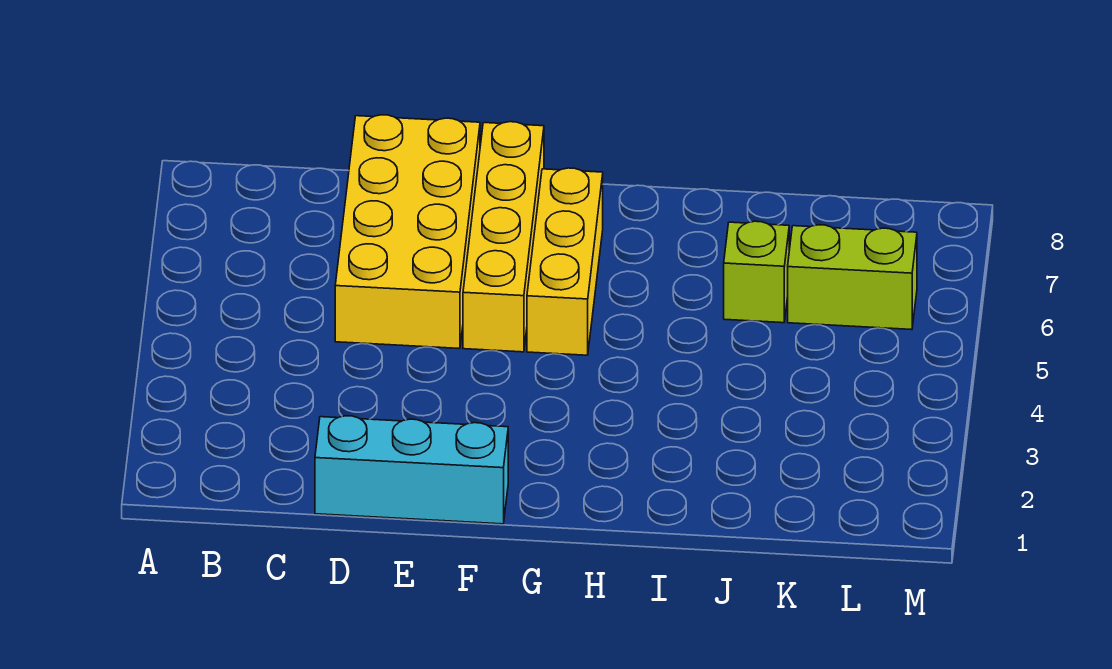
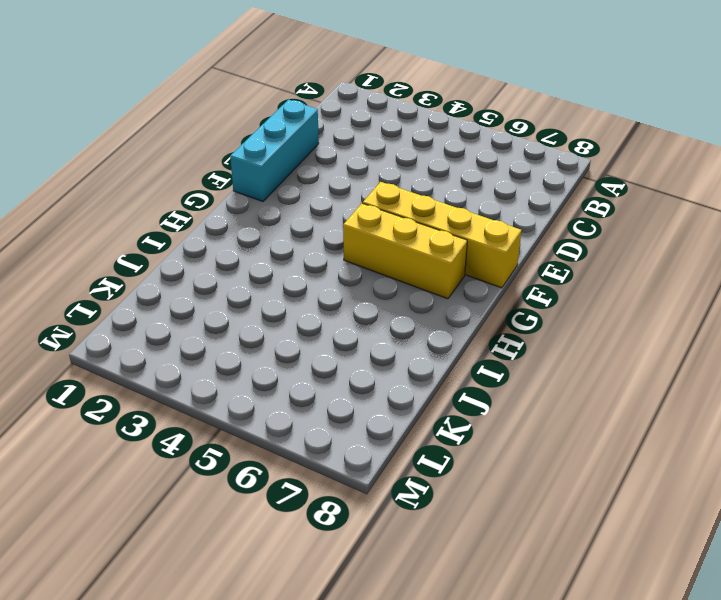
none -> yellow brick D5:E8 level 1
none -> lime brick J6 level 1

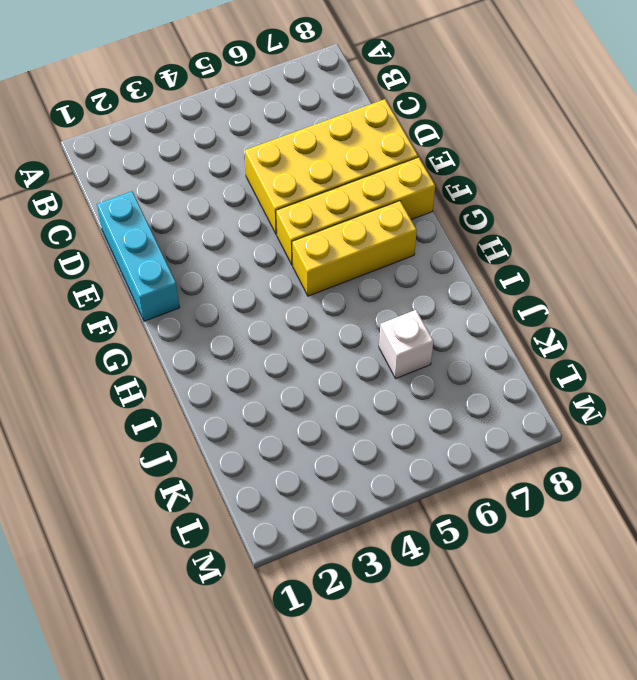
white brick J6 level 1 -> lime brick J6 level 1
none -> lime brick K6:L6 level 1

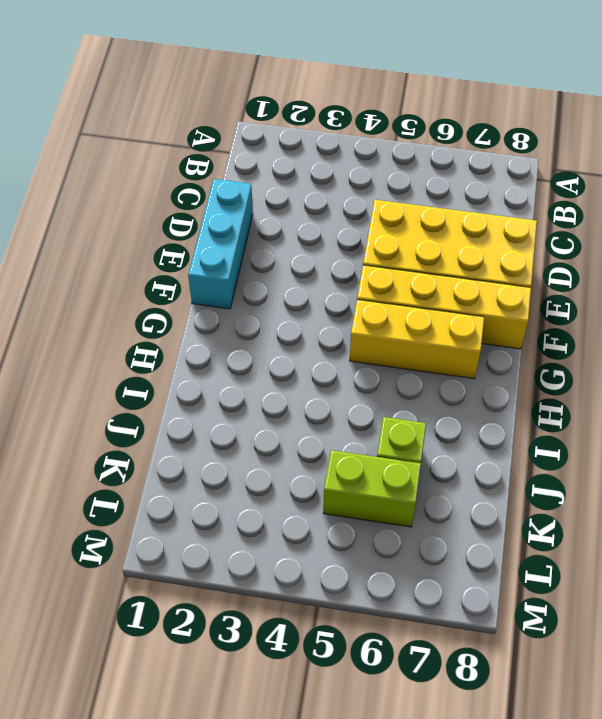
lime brick K5:K6 level 1 -> lime brick K6:L6 level 1

